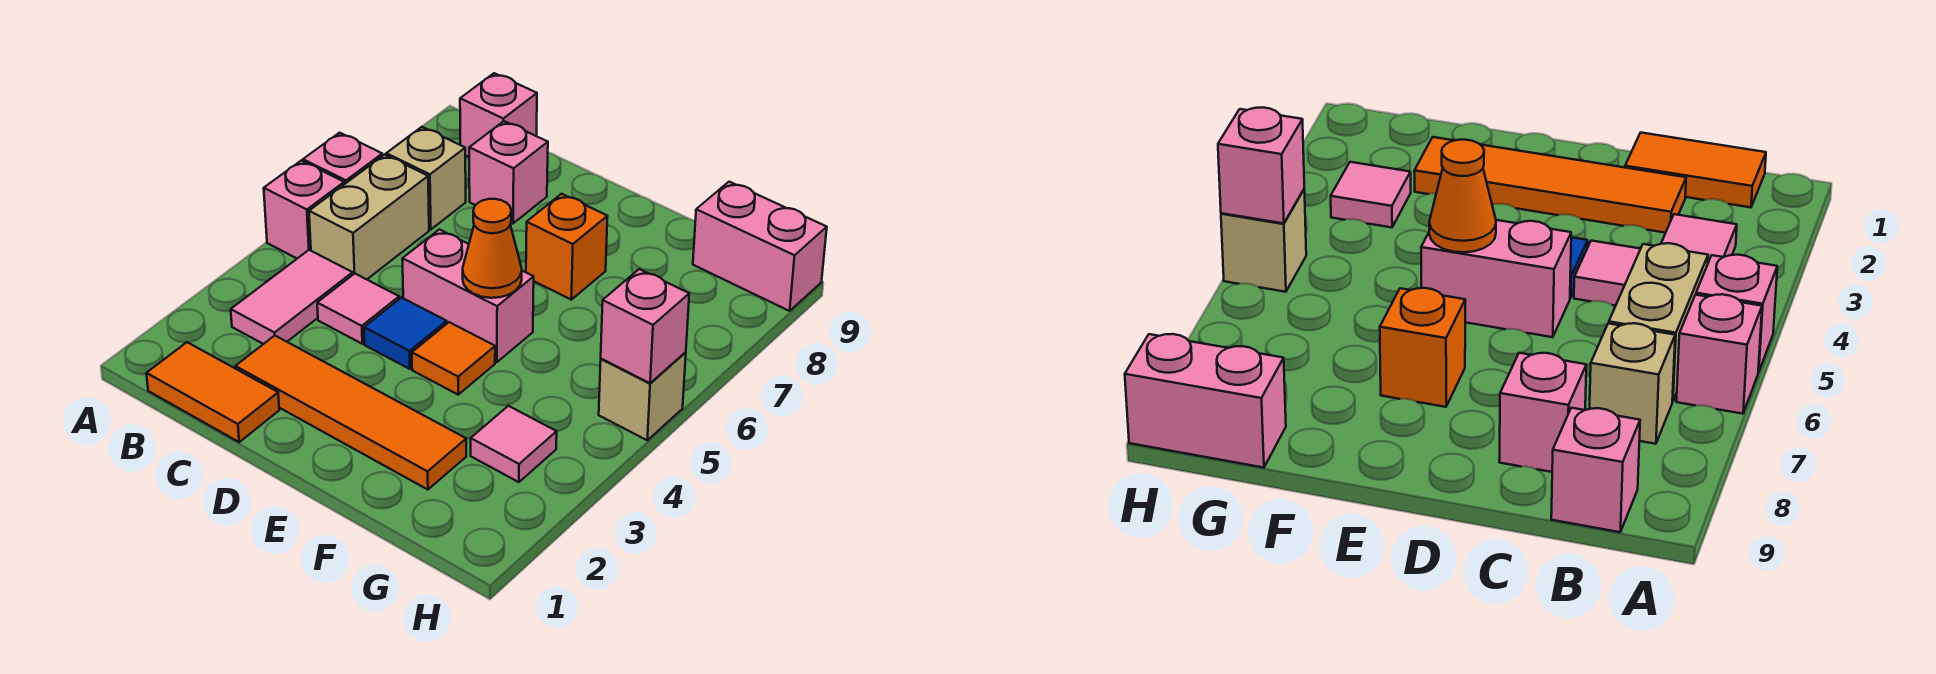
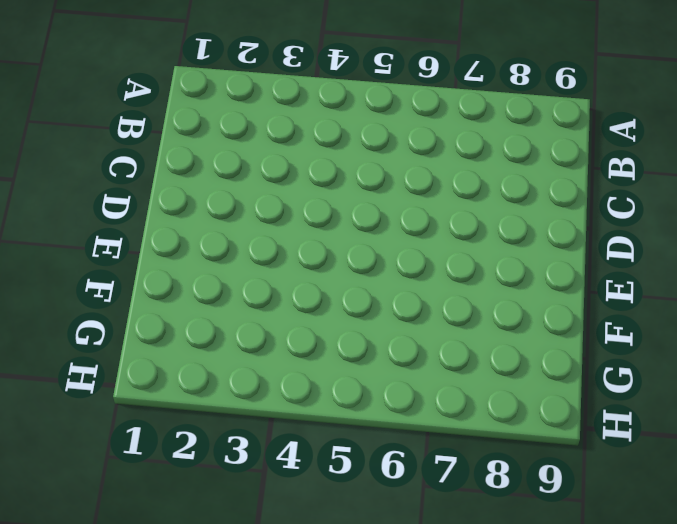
none -> pink brick A5 level 1
none -> pink brick A6 level 1
none -> orange tile B1:C1 level 1

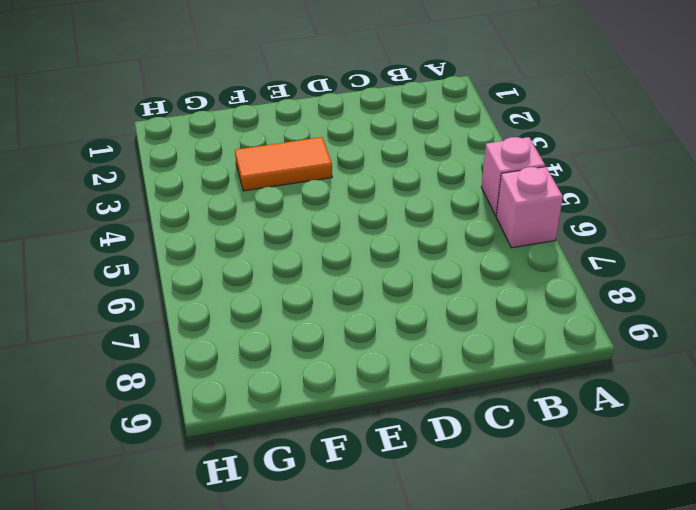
orange tile E3:F3 level 1 -> orange tile B1:C1 level 1
none -> pink tile B3:B4 level 1
none -> tan brick B5:B6 level 1
none -> tan brick B7 level 1

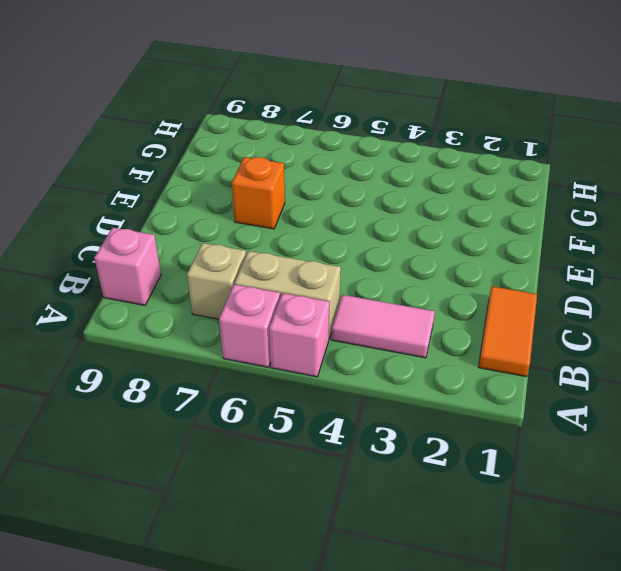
none -> orange tile C2:F2 level 1
none -> pink tile C4 level 1
none -> pink brick C8 level 1

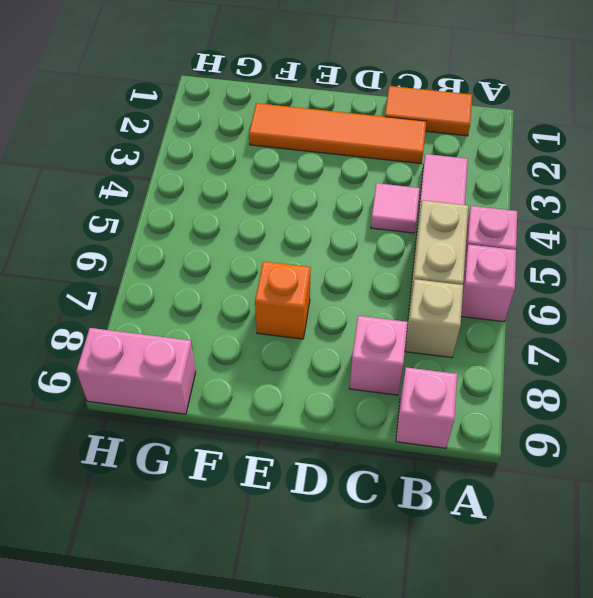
none -> blue tile D4 level 1
none -> pink brick D5:E5 level 1
none -> orange tile E4 level 1

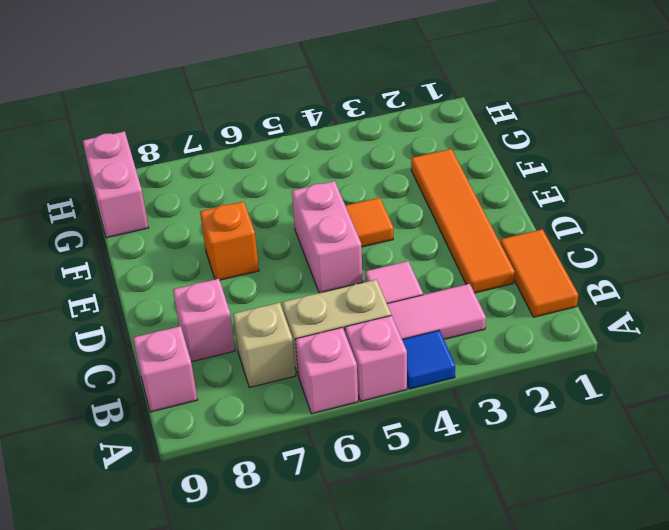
blue tile A4 level 1 -> blue tile D4 level 1
none -> pink tile G3 level 1
none -> tan brick H5 level 1
none -> orange cone E5 level 2

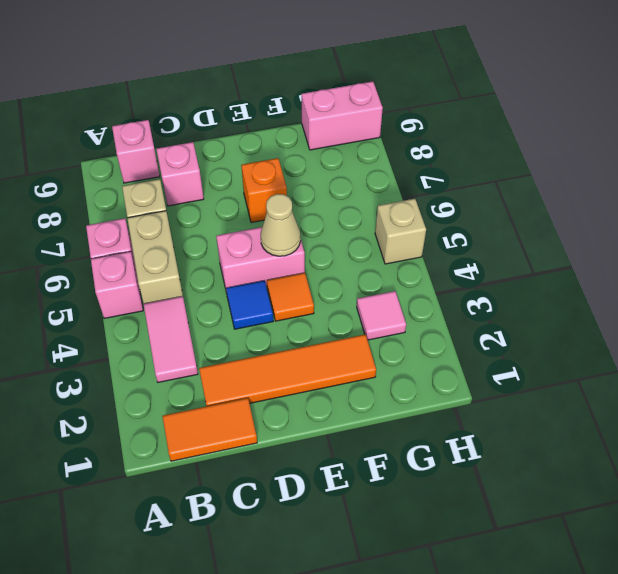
tan cone E5 level 2 -> orange cone E5 level 2
none -> pink tile C4 level 1
none -> pink brick H5 level 2

